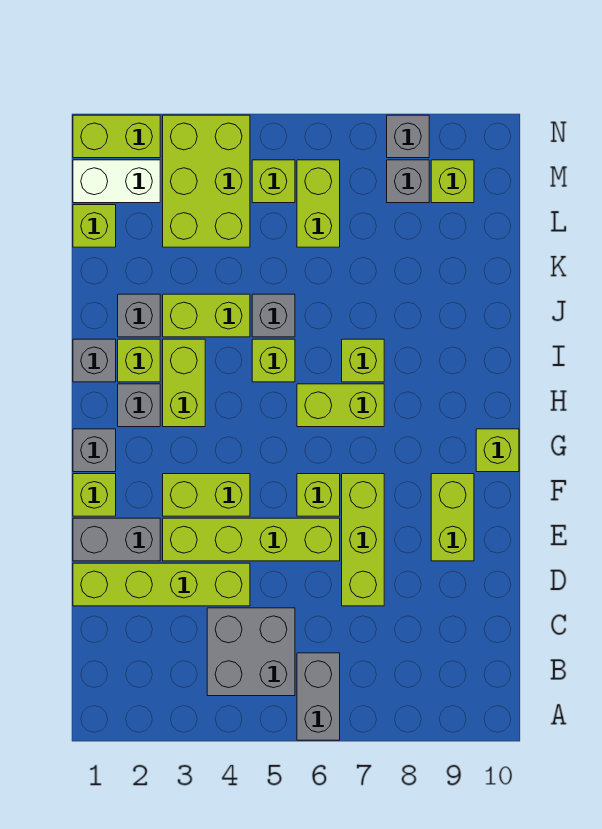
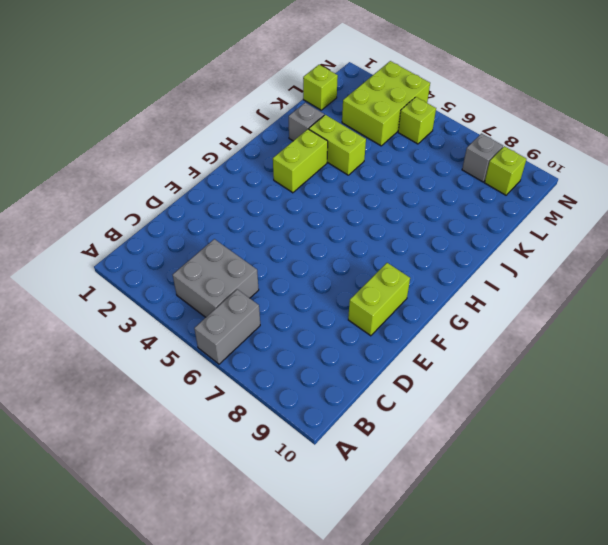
none -> lime brick D1:D4 level 1
none -> lime brick D7:F7 level 1
none -> grey brick E1:E2 level 1
none -> lime brick E3:E6 level 1

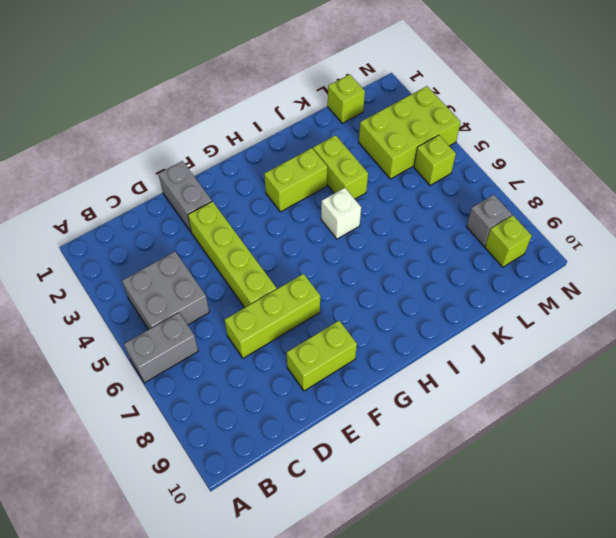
white brick I5 level 1 -> lime brick I5 level 1
none -> lime brick D1:D4 level 1
none -> lime brick F1 level 1
none -> lime brick F3:F4 level 1
none -> lime brick F6 level 1

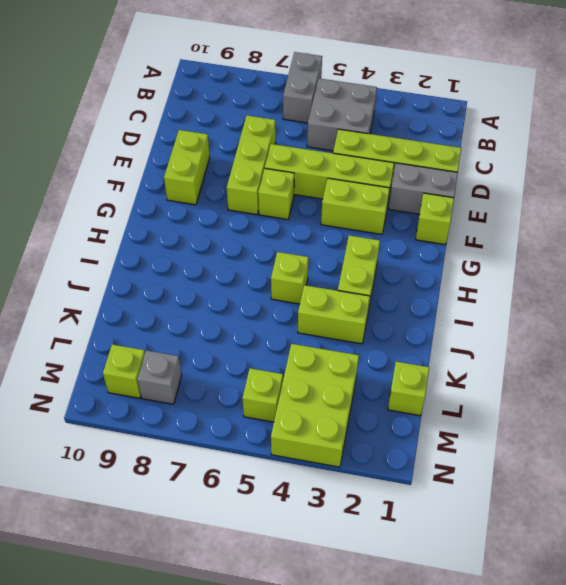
none -> grey brick G1 level 1
none -> lime brick G10 level 1
none -> grey brick H2 level 1
none -> lime brick H6:H7 level 1

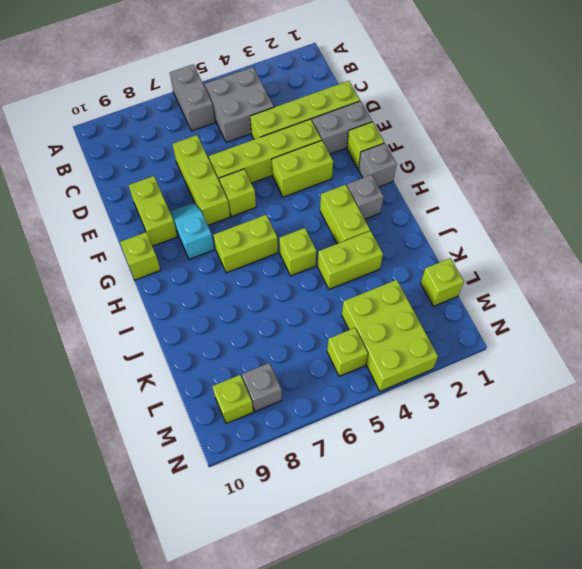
cyan slope F8:G8 level 1 top G -> none
none -> grey brick I1 level 1
none -> lime brick I2 level 1
none -> lime brick I7 level 1
none -> grey brick J2 level 1

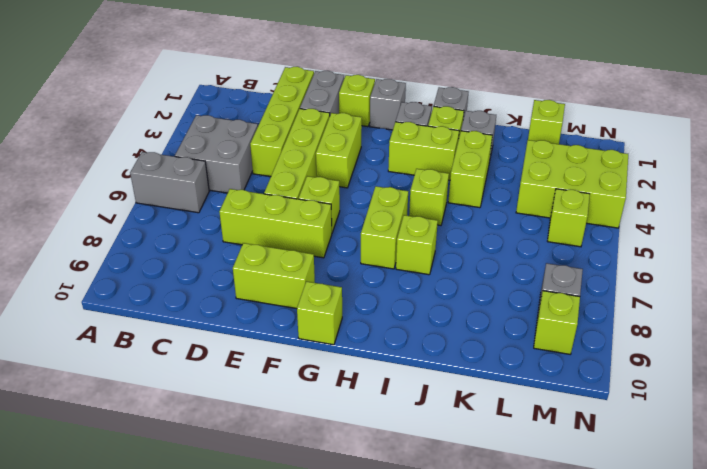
none -> grey brick J5 level 1
none -> lime brick L6:M6 level 1
none -> white brick M1:M2 level 1
none -> lime brick N1:N2 level 1

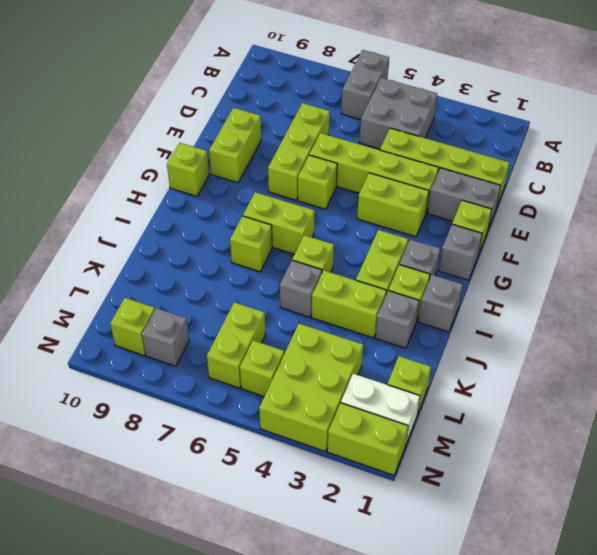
none -> grey brick N8 level 1

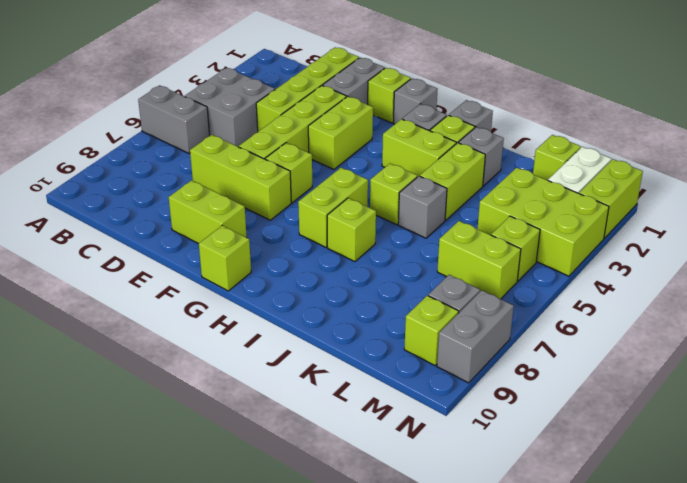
grey brick N8:N9 level 1 -> grey brick N8 level 1

